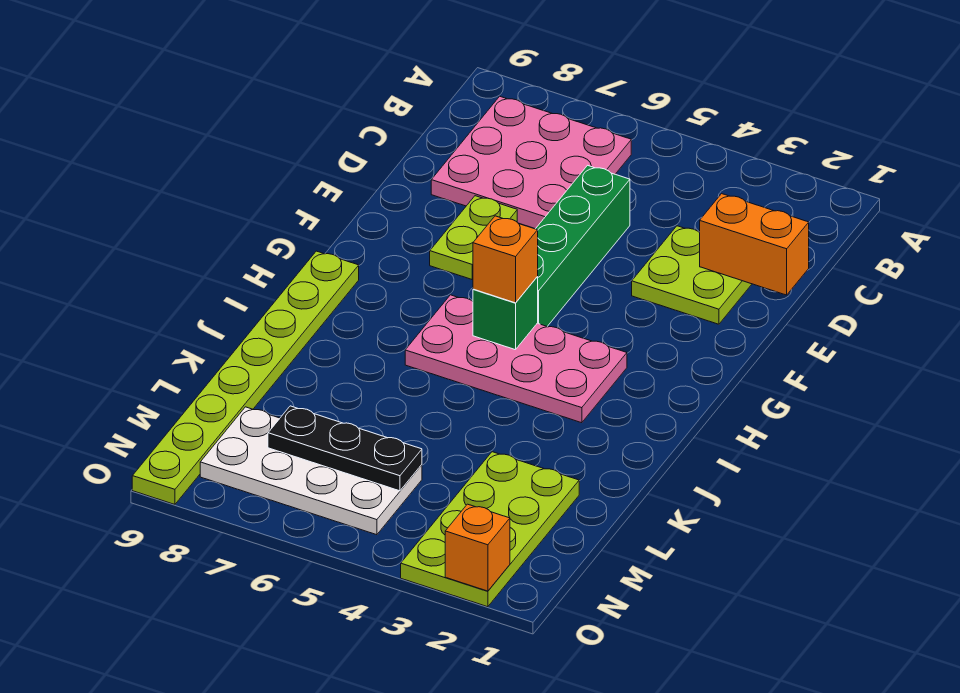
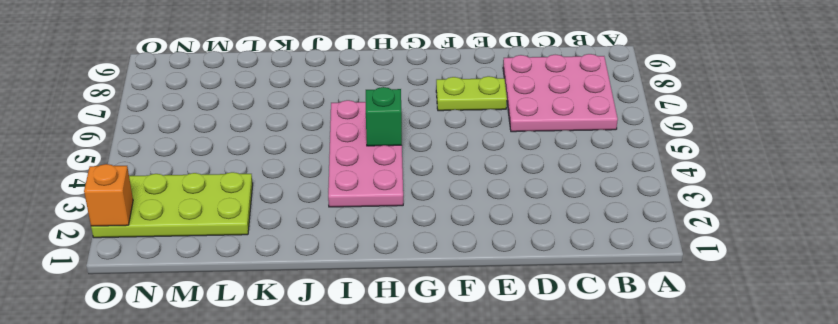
none -> lime plate D2:E3 level 1
none -> green brick D5:G5 level 1
none -> lime plate H9:O9 level 1

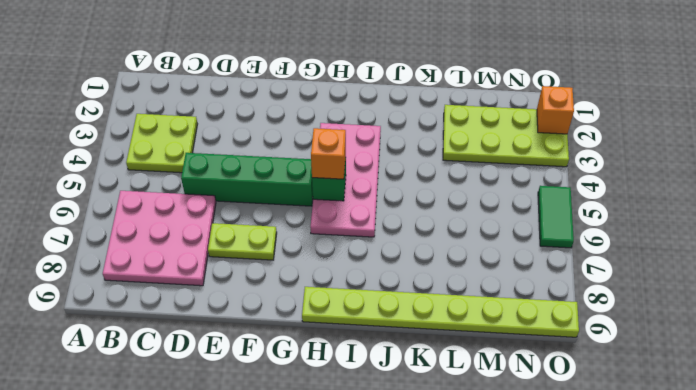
lime plate B3:C4 level 1 -> lime plate D2:E3 level 1
green tile O5:O6 level 1 -> none
none -> white plate M5:N8 level 1
none -> orange brick D1:D2 level 2
none -> black plate M5:M7 level 2

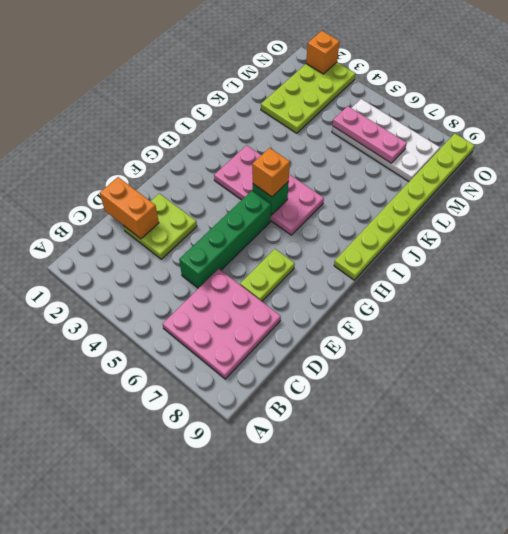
pink plate M5:M7 level 2 -> black plate M5:M7 level 2

